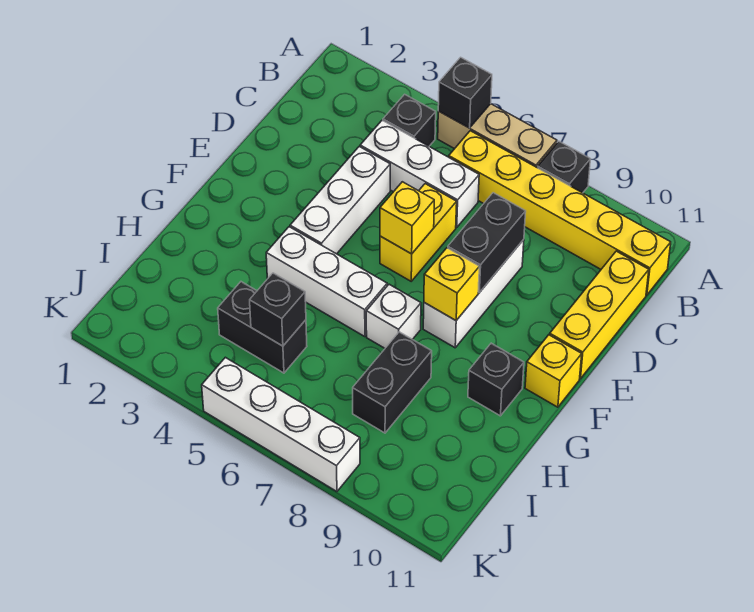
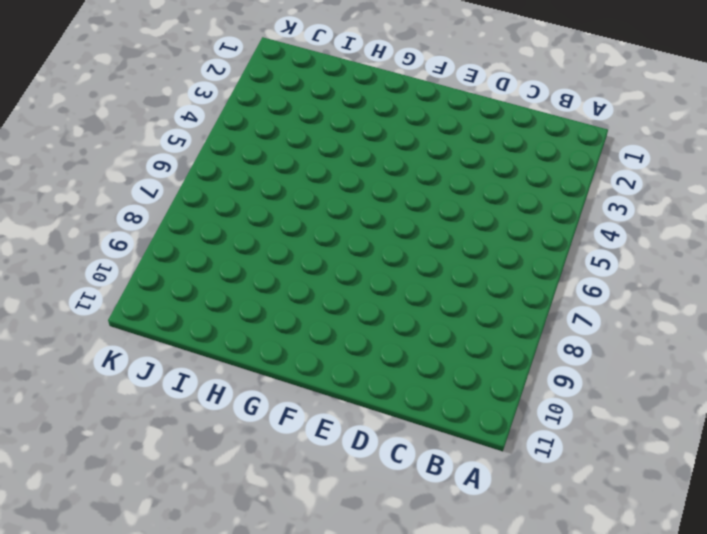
none -> tan brick A5:A7 level 1
none -> black brick A8 level 1
none -> black brick B4 level 1

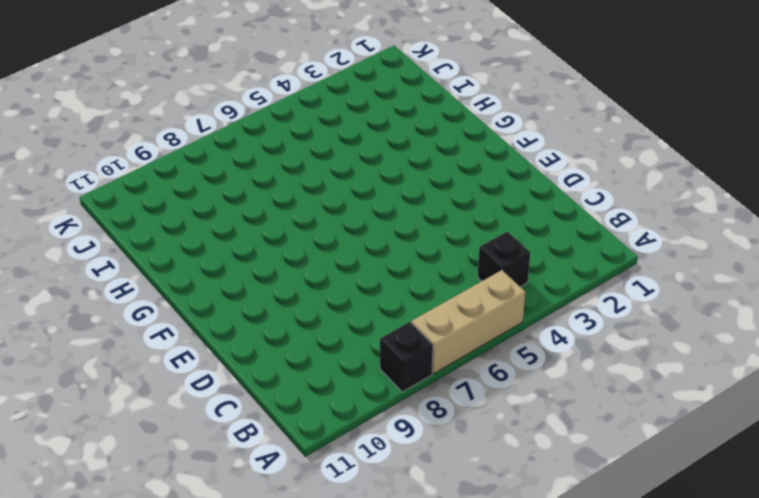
none -> yellow brick B6:B11 level 1
none -> white brick C4:C6 level 1
none -> yellow brick C11:E11 level 1

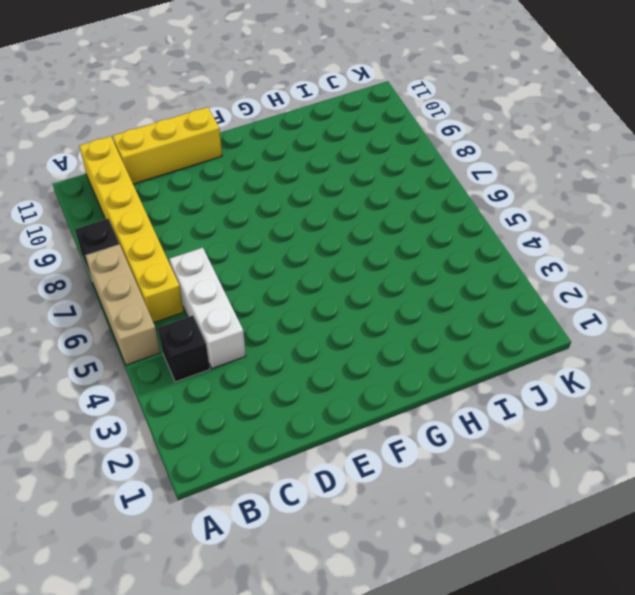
none -> white brick D4:F4 level 1
none -> yellow brick D6:E6 level 1
none -> white brick D8:F8 level 1

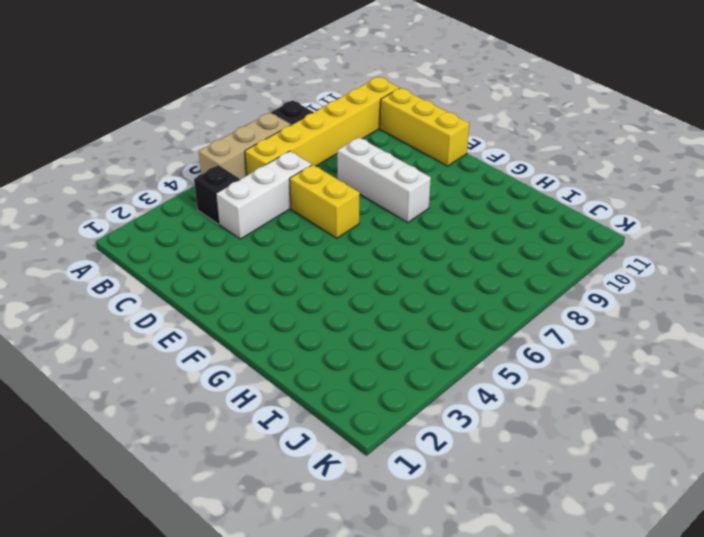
none -> white brick D4:F4 level 1
none -> yellow brick F11 level 1
none -> white brick G4:G6 level 1

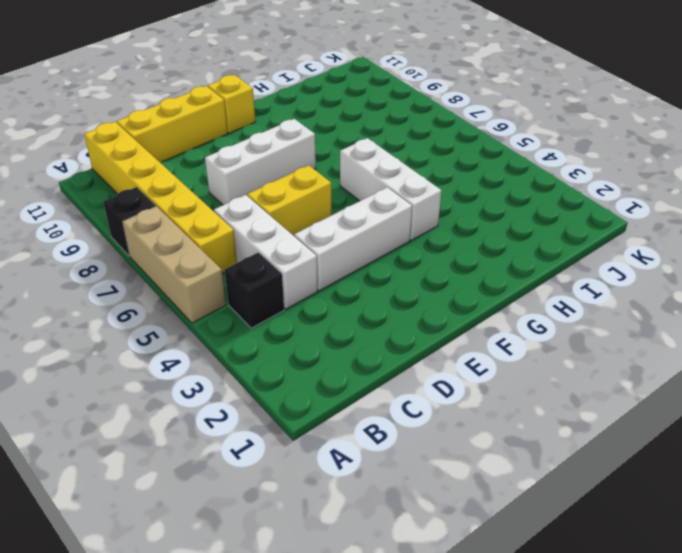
none -> white brick G7 level 1
none -> black brick G10 level 1
none -> black brick H8:I8 level 1

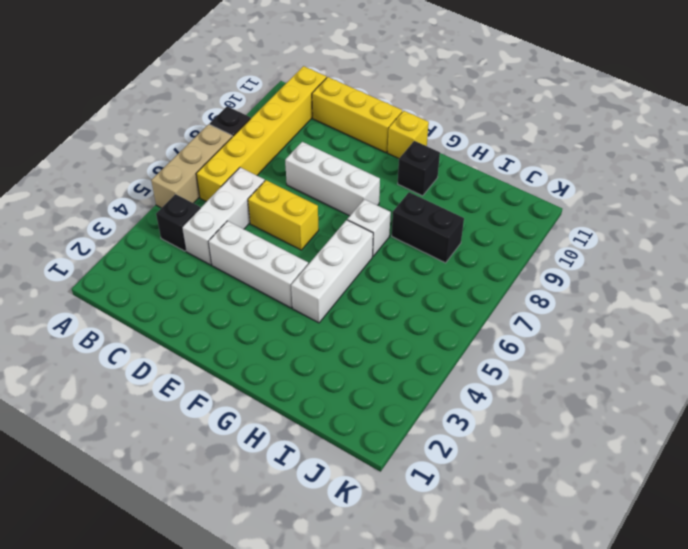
none -> black brick I4:I5 level 1
none -> white brick K5:K8 level 1
none -> black brick A5 level 2

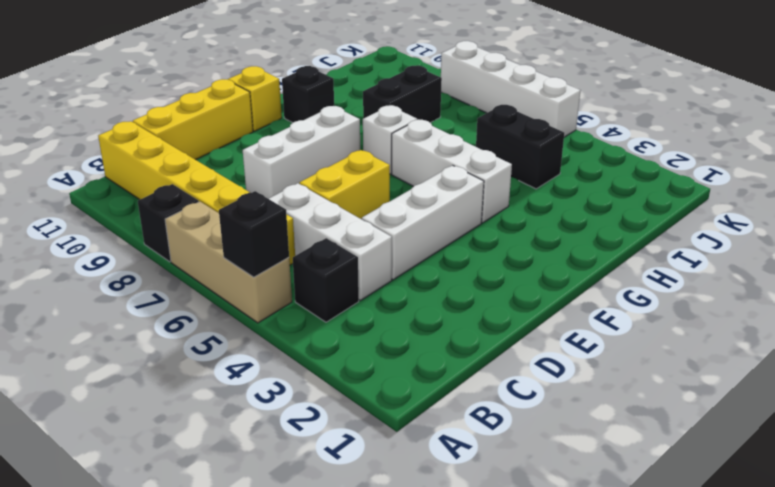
none -> black brick D8:E8 level 2
none -> yellow brick E6 level 2
none -> yellow brick F8 level 2

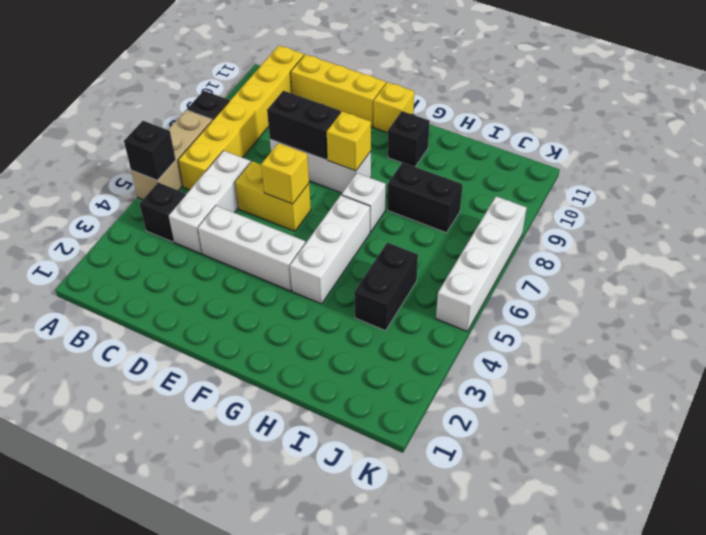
none -> black brick I5 level 2

